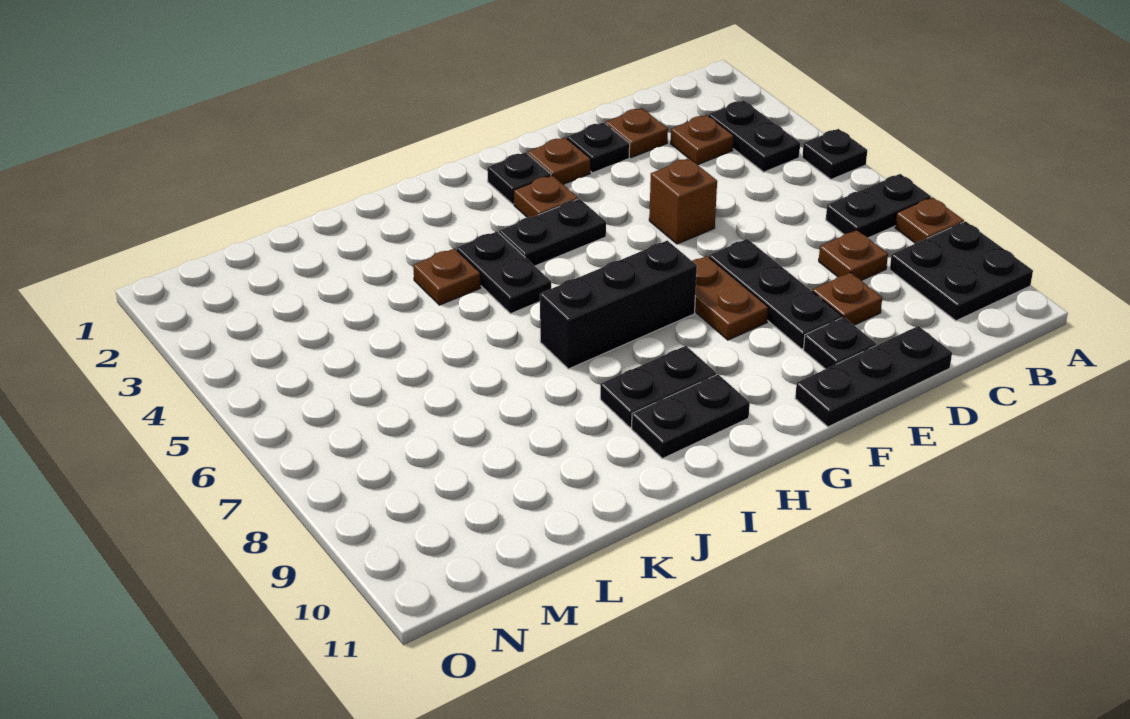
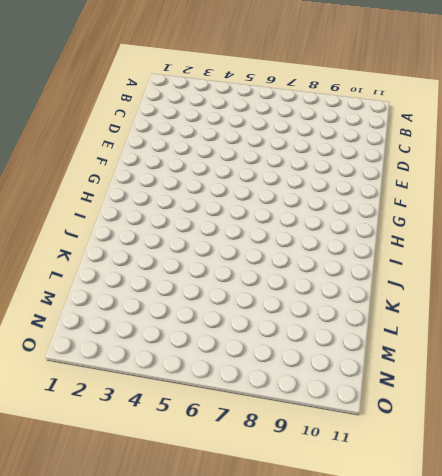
none -> black plate A5 level 1
none -> black plate A7:B7 level 1
none -> brown plate A8 level 1

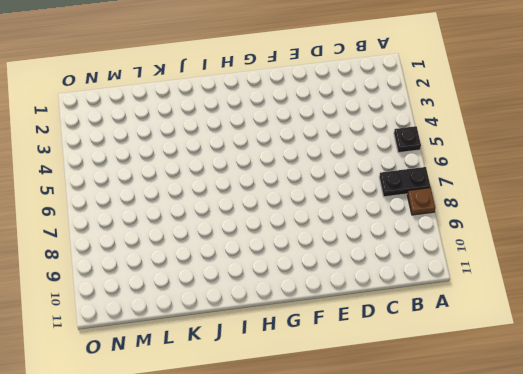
none -> black plate A9:B10 level 1
none -> black plate B3:B4 level 1
none -> brown plate C3 level 1

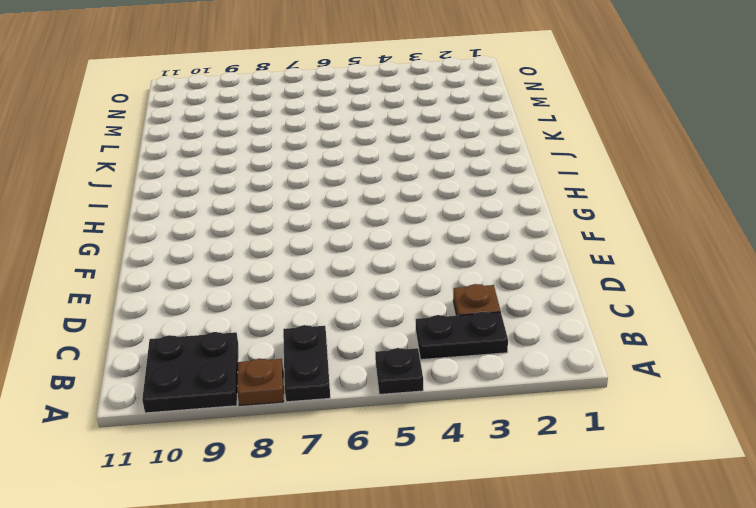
none -> brown plate C8 level 1
none -> brown plate D2 level 1
none -> brown plate D9 level 1

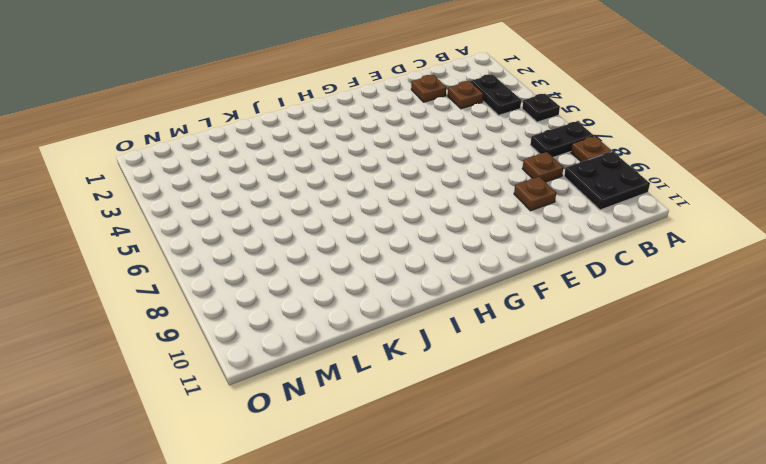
none -> black plate D11:F11 level 1
none -> black plate E2 level 1
none -> brown brick E5 level 1

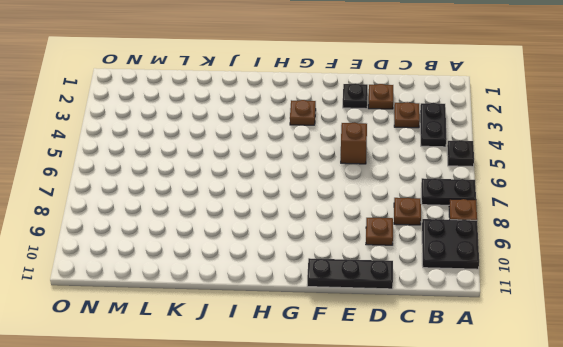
none -> black plate E7:E9 level 1
none -> black plate E10 level 1
none -> brown plate F2 level 1

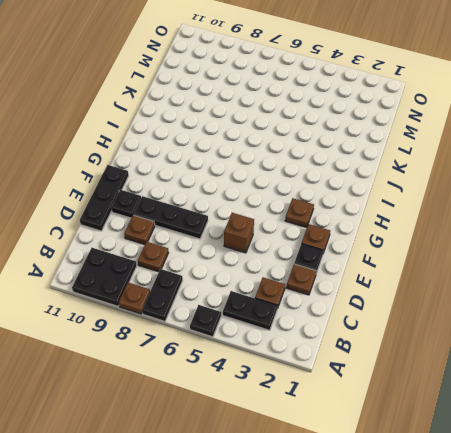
none -> brown plate F7:F8 level 1
none -> black plate G2 level 1
none -> black plate G4:H4 level 1

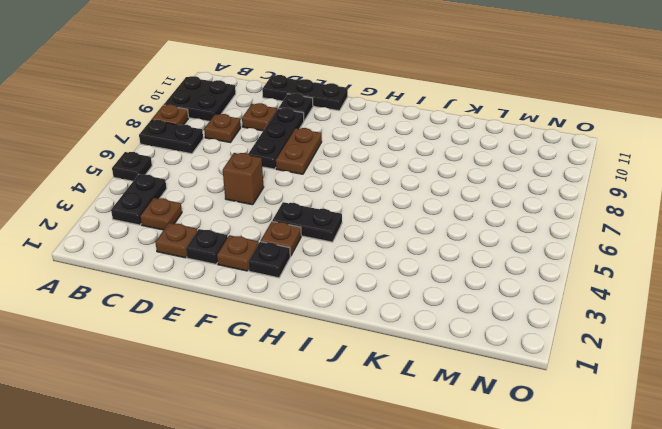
none -> black brick G7:I7 level 1
none -> black plate H9:I9 level 1
none -> black plate H10:I10 level 1

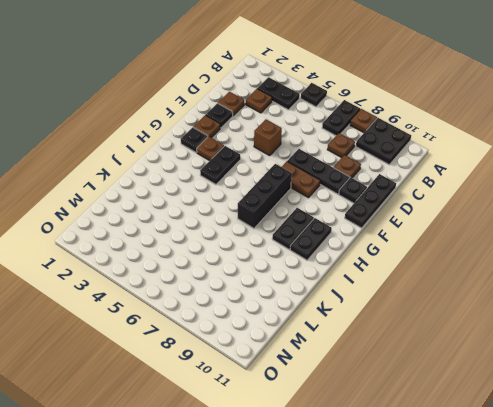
none -> black plate I4:I5 level 1
none -> brown plate J4 level 1

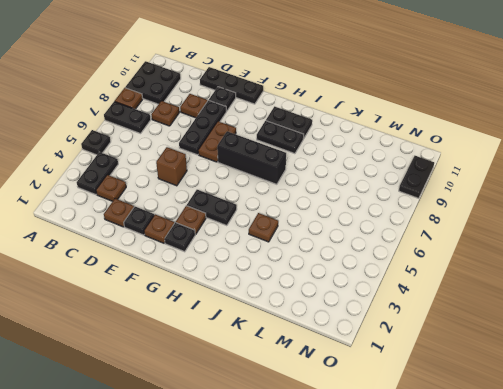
black plate O9:O10 level 1 -> black plate I4:I5 level 1

